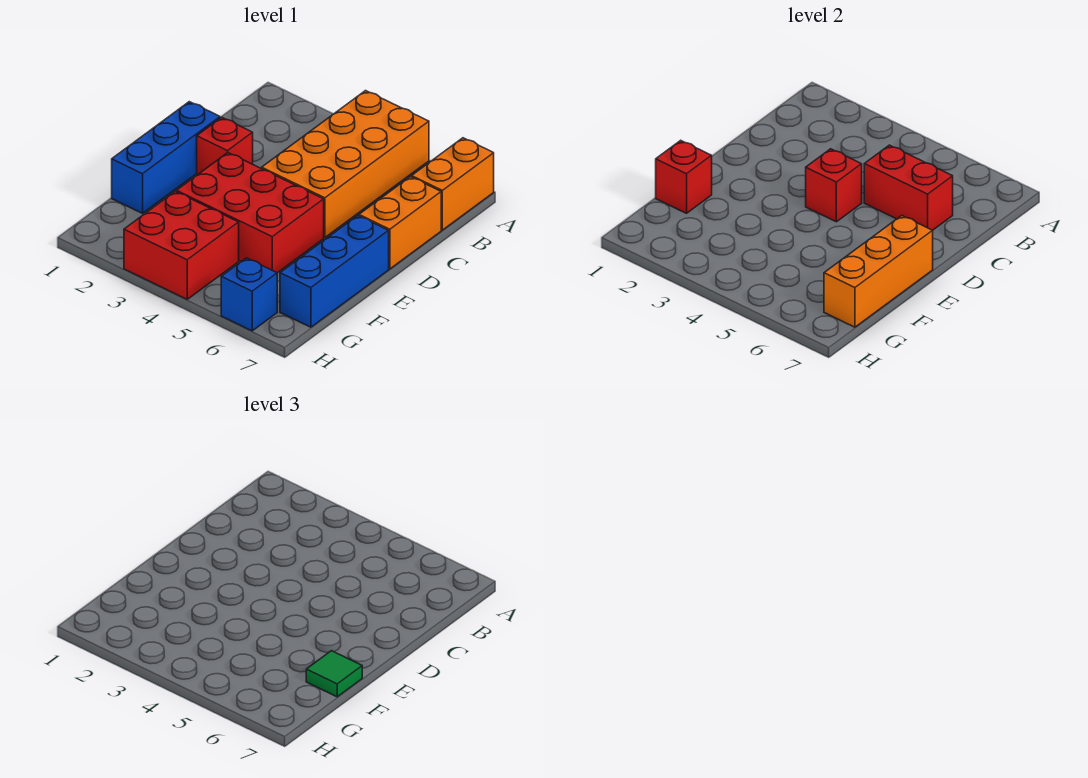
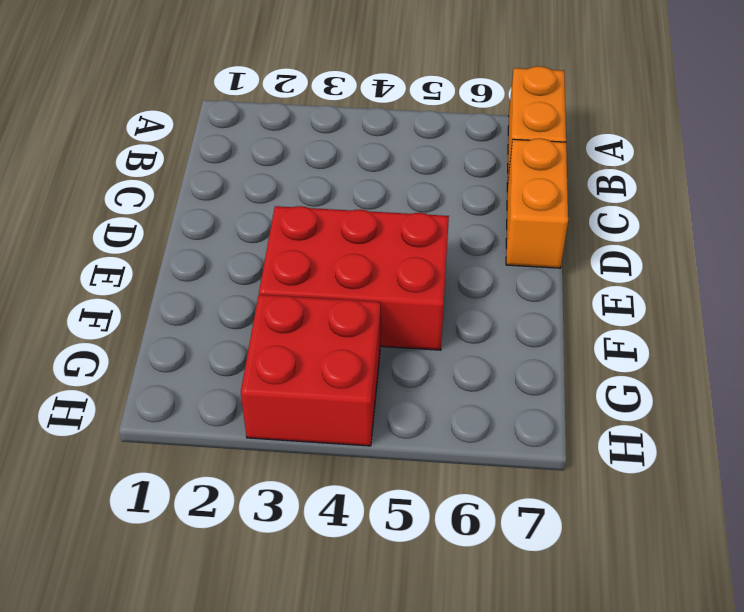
none -> orange brick A4:D5 level 1
none -> blue brick D1:F1 level 1
none -> red brick D2 level 1

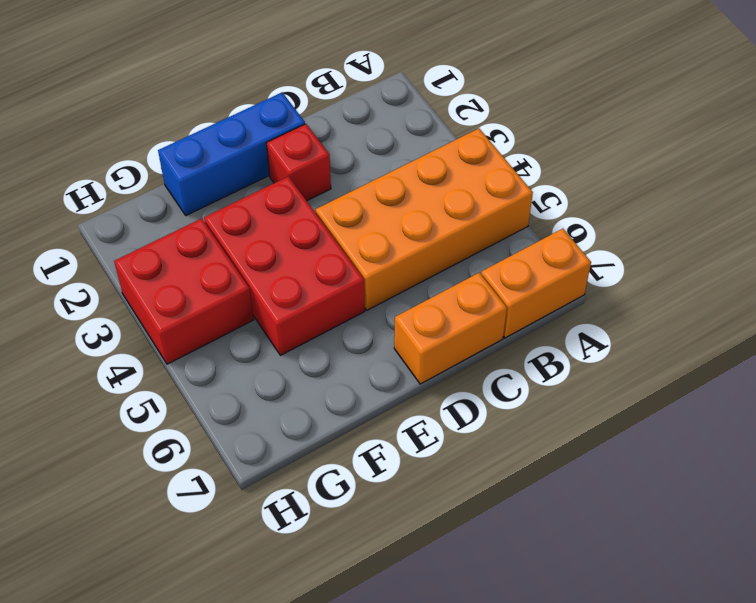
none -> blue brick E7:G7 level 1
none -> blue brick H6 level 1
none -> red brick C5:C6 level 2

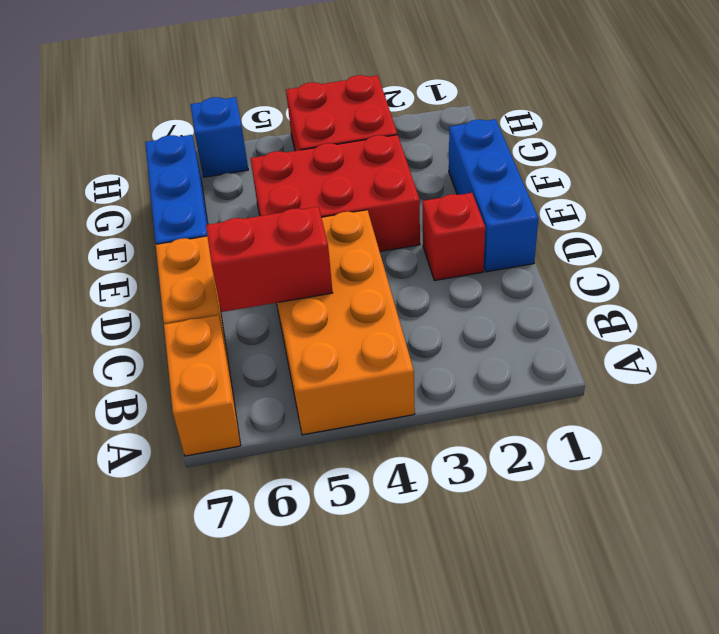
none -> red brick D4 level 2
none -> orange brick E7:G7 level 2
none -> red brick F1 level 2

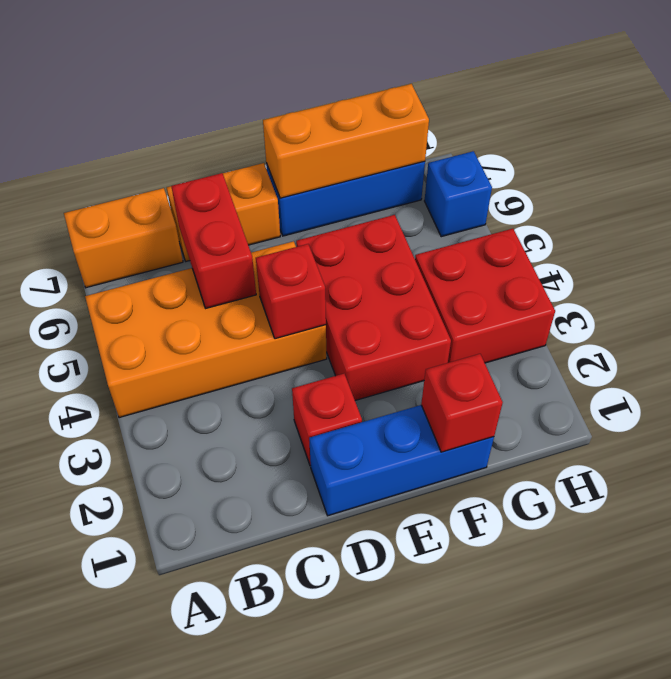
none -> green tile F7 level 3

